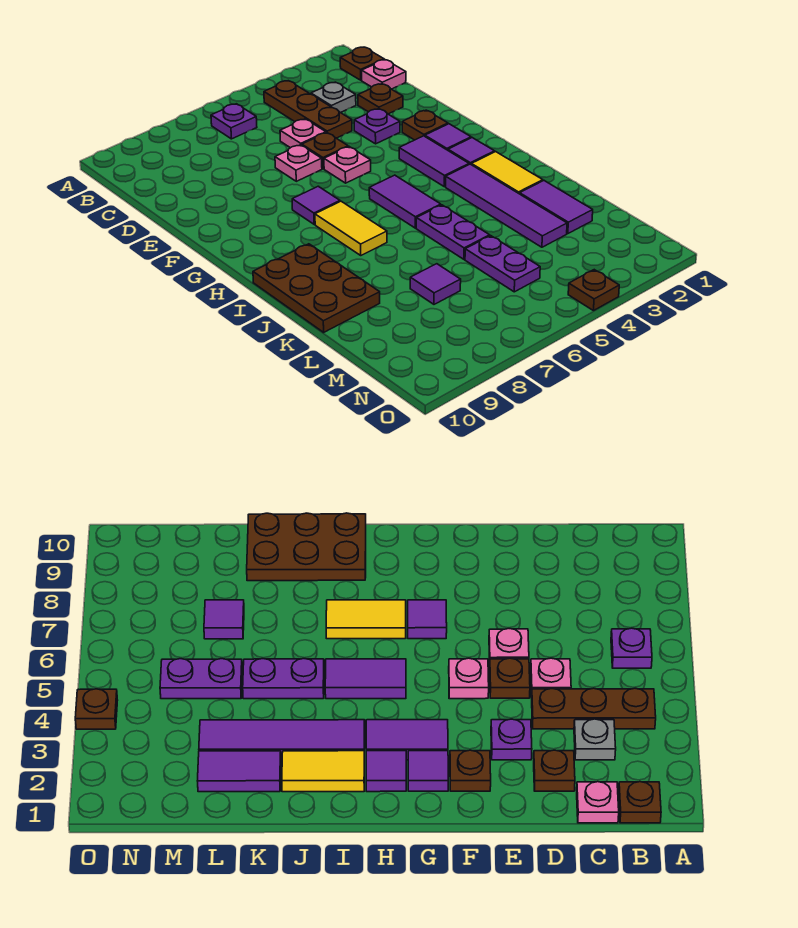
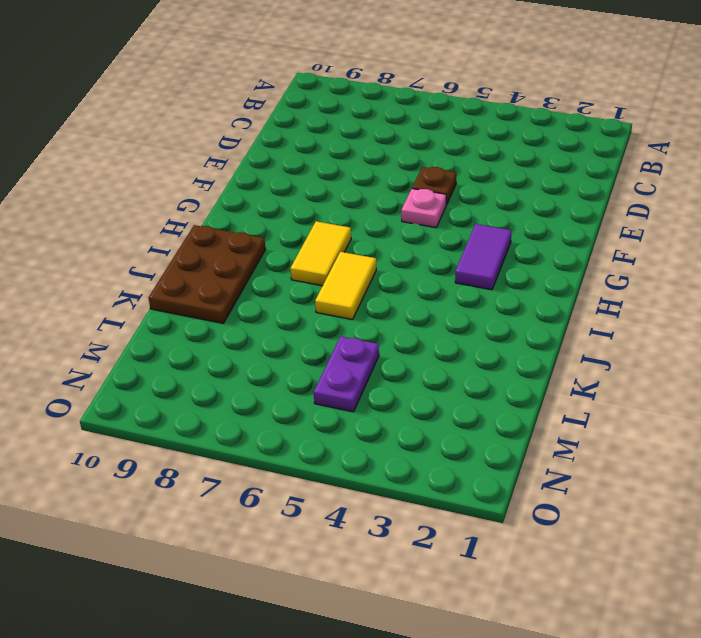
yellow tile I6:J6 level 1 -> yellow tile I2:J2 level 1
none -> brown plate B1 level 1
none -> brown plate B4:D4 level 1
none -> purple plate B6 level 1

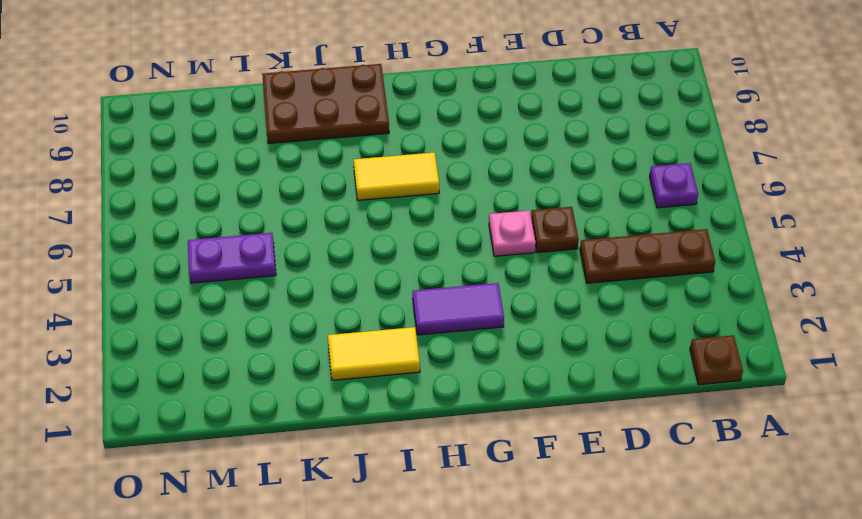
none -> pink plate C1 level 1
none -> grey plate C3 level 1
none -> brown plate D2 level 1

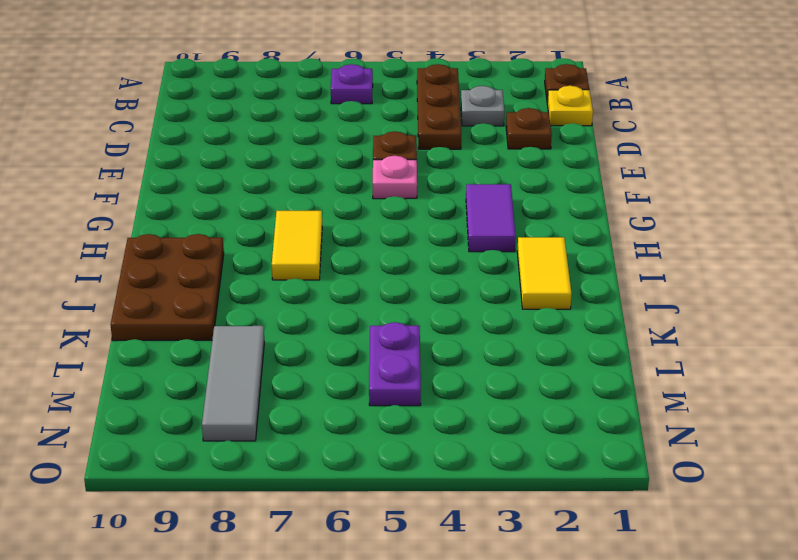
yellow plate C1 level 1 -> pink plate C1 level 1
grey tile L8:N8 level 1 -> none
none -> pink plate D5 level 1
none -> purple plate E3 level 1
none -> pink plate E6 level 1

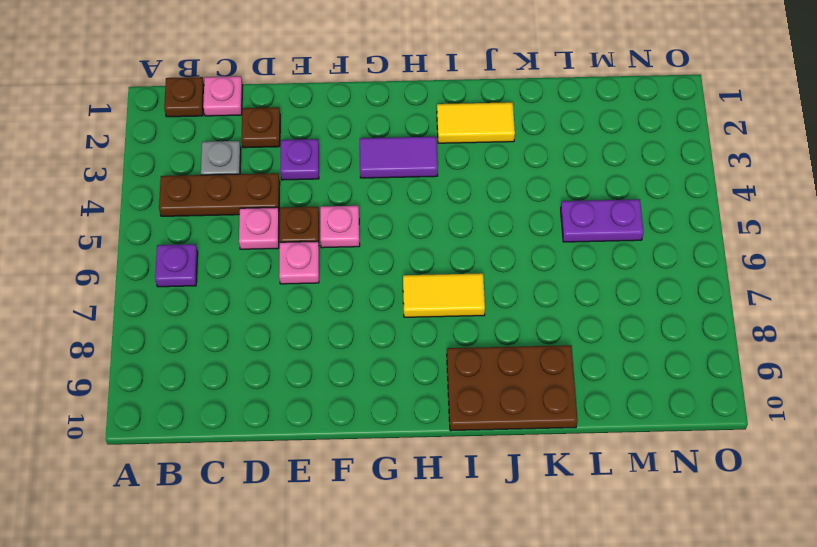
none -> brown plate F2 level 1
none -> purple tile G2 level 1
none -> purple tile G7 level 1

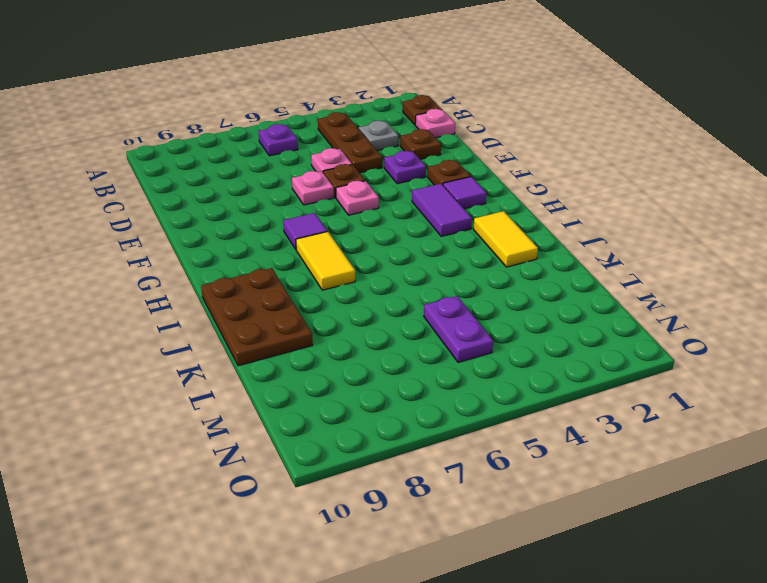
none -> purple tile H2 level 1
none -> purple tile H5:I5 level 1
none -> purple tile I3:L3 level 1

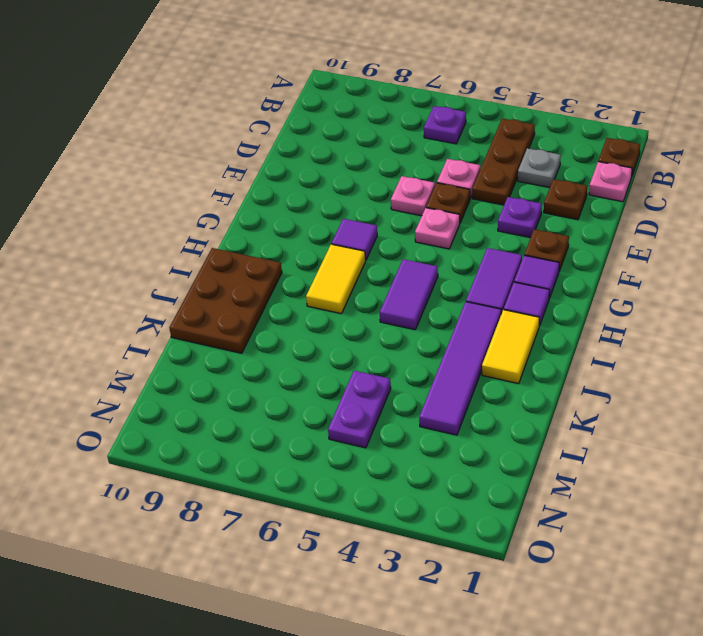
none -> purple plate J5:K5 level 1
none -> purple tile K2:L2 level 1
none -> purple tile L7 level 1

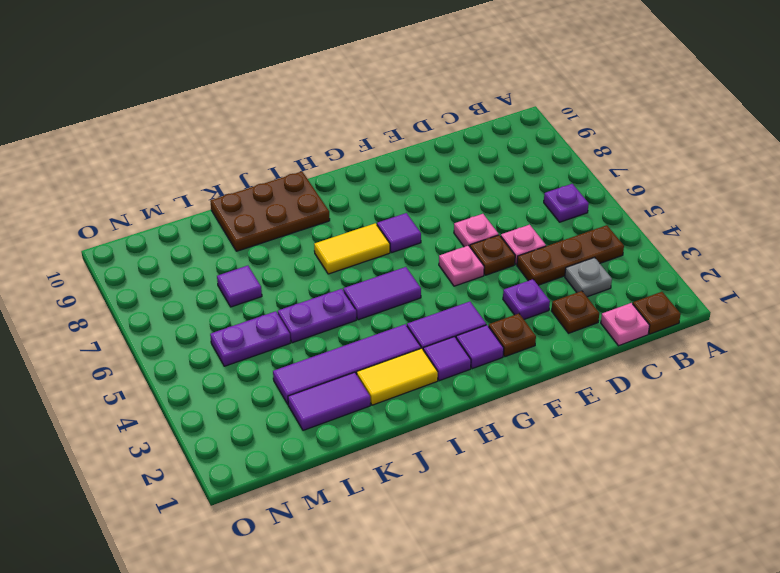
none -> brown plate O4 level 1

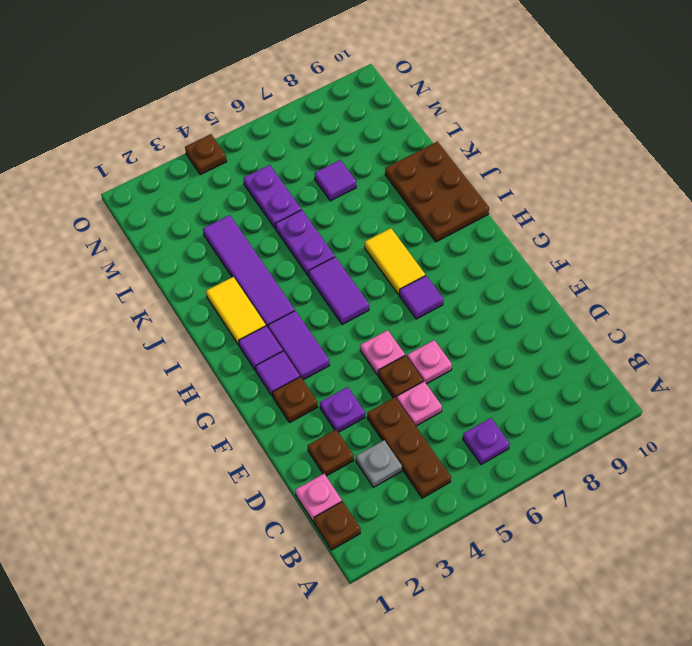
none -> purple tile K2:L2 level 1

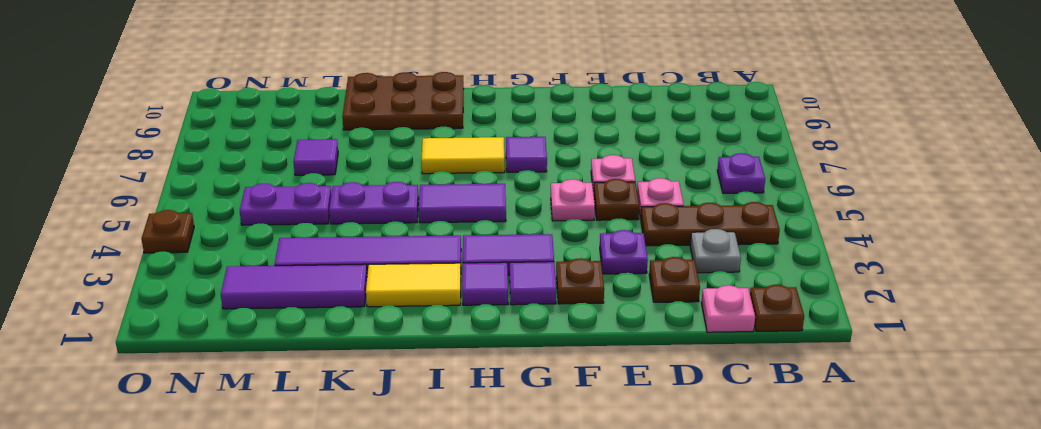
purple tile K2:M2 level 1 -> purple tile K2:L2 level 1

